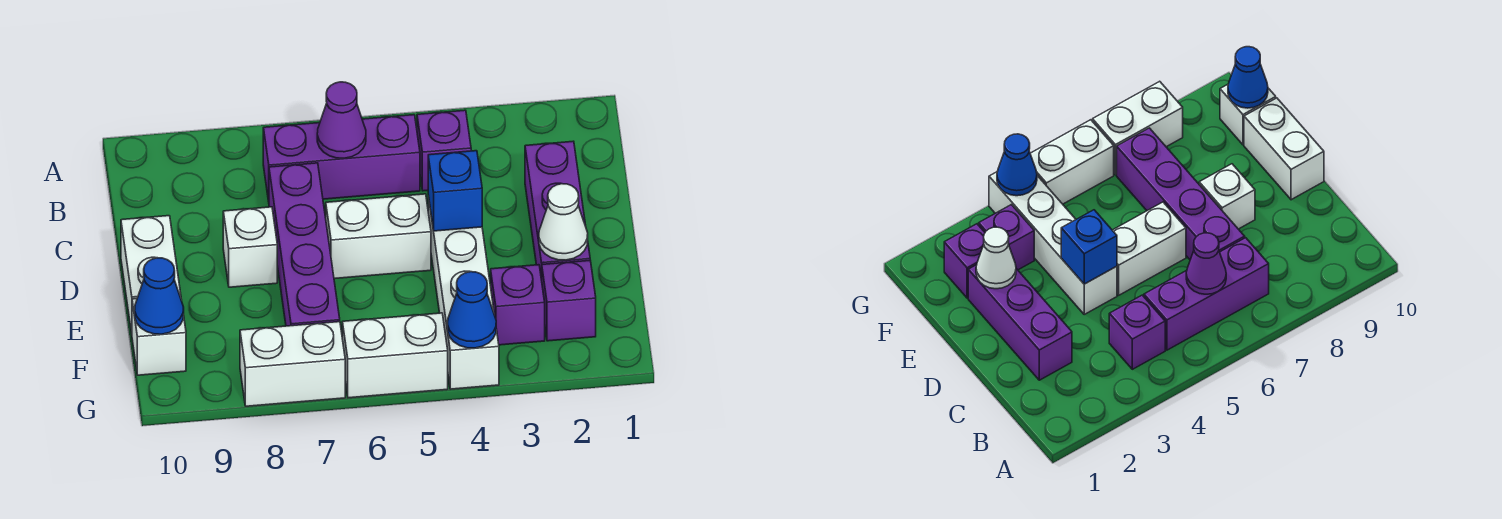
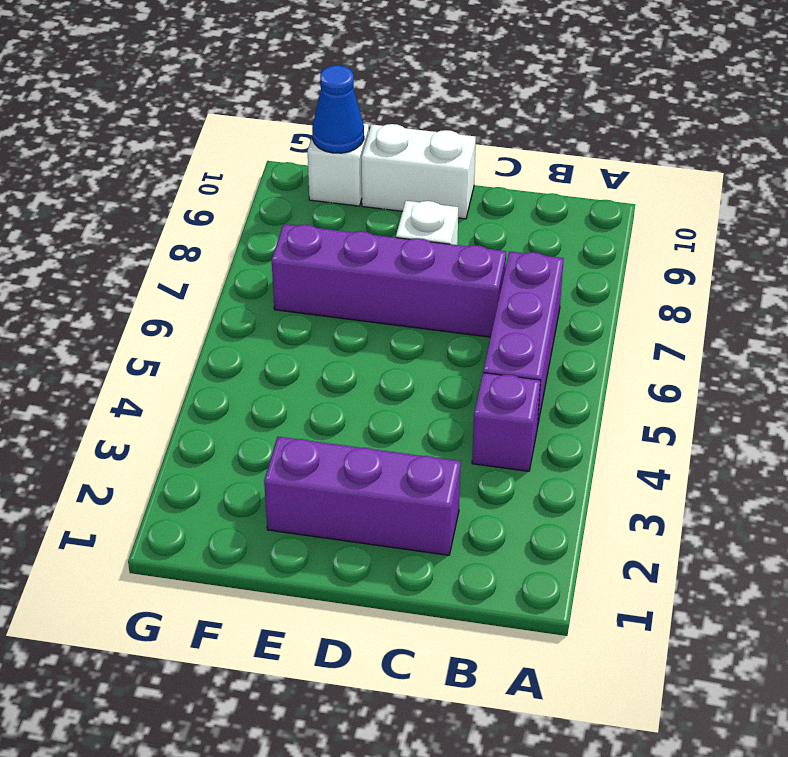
none -> white brick D4:G4 level 1
none -> white brick D5:D6 level 1
none -> purple brick F2 level 1

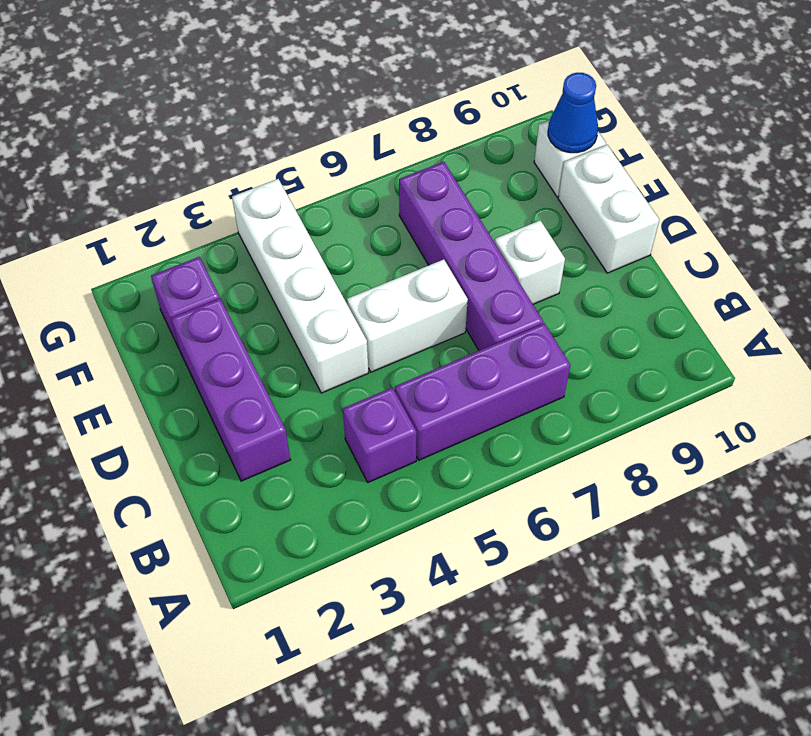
none -> purple brick F3 level 1
none -> white brick G5:G6 level 1
none -> white brick G7:G8 level 1

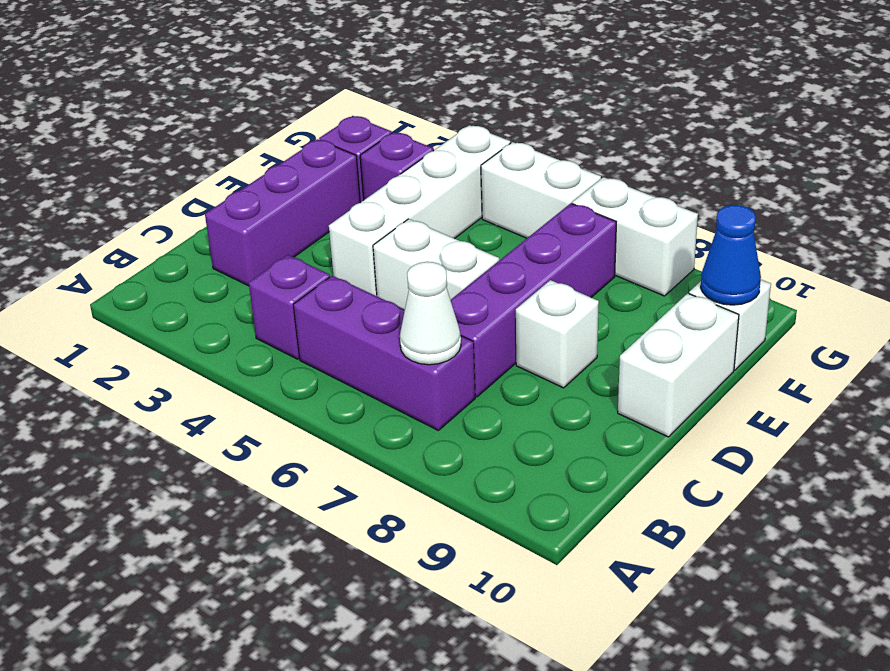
white cone B7 level 2 -> white cone E2 level 2
none -> purple cone B6 level 2
none -> blue brick D4 level 2
none -> blue cone G4 level 2

